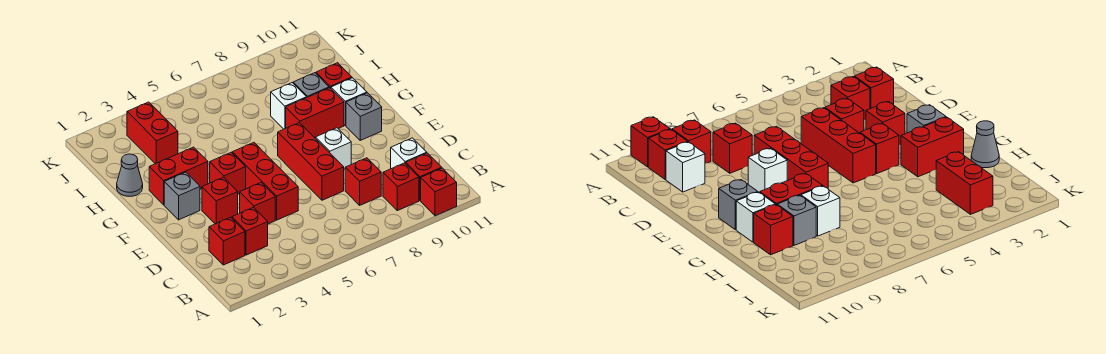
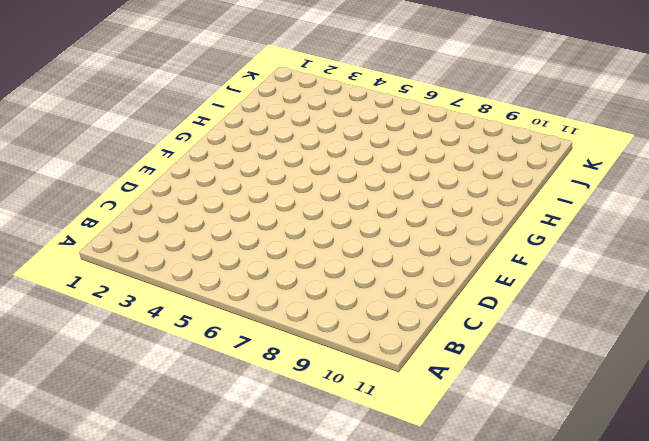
none -> red brick A10 level 1
none -> red brick B9 level 1
none -> red brick B10 level 1

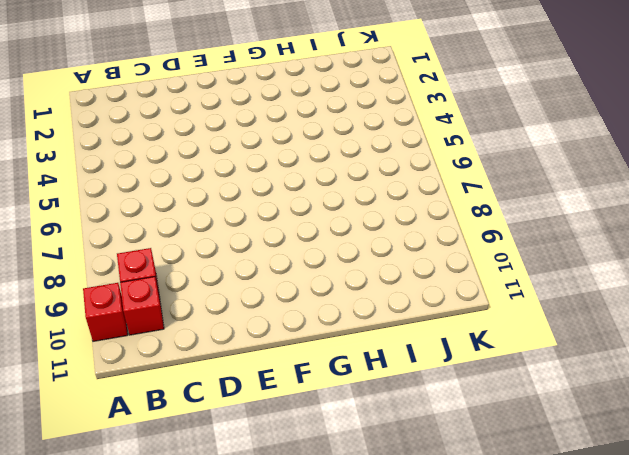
none -> red brick C2 level 1
none -> red brick C3 level 1
none -> red brick C8 level 1

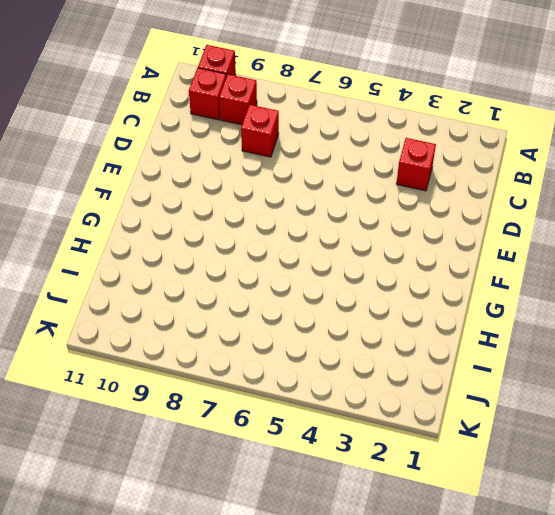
none -> red brick C2 level 1
none -> white brick C10 level 1
none -> red brick D4 level 1

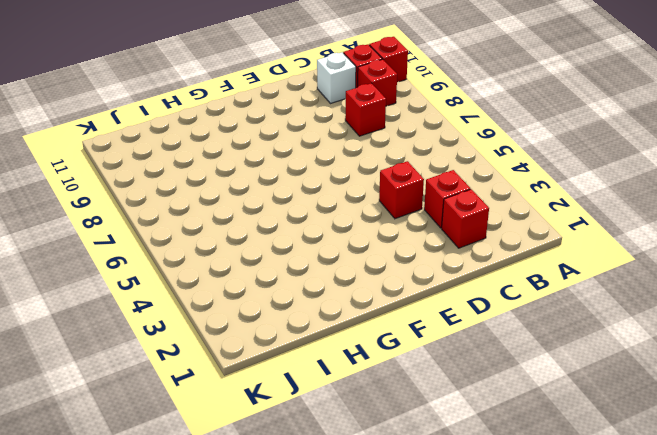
none -> red brick D5:F5 level 1
none -> red brick D7:F7 level 1
none -> red brick E3 level 1

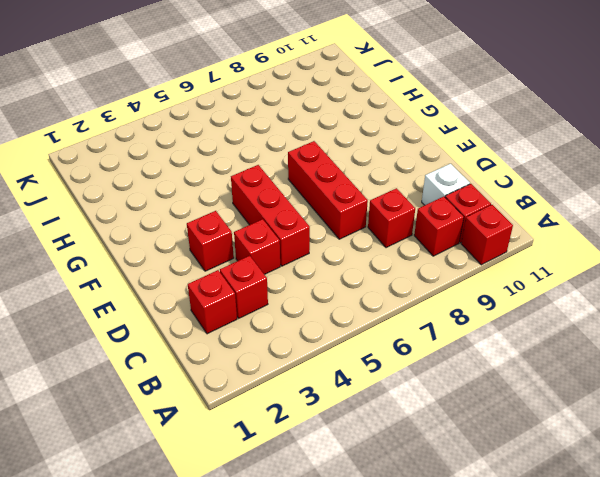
none -> white brick E8 level 1
none -> grey brick F2 level 1
none -> red brick F4 level 1

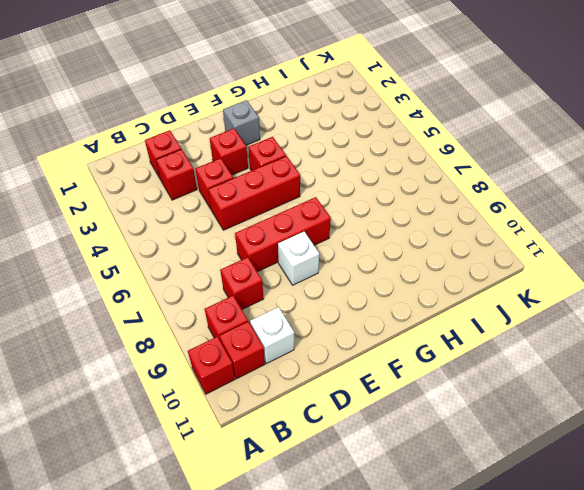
none -> grey brick F10 level 1
none -> red brick G2:G3 level 1
none -> red brick G8:G9 level 1

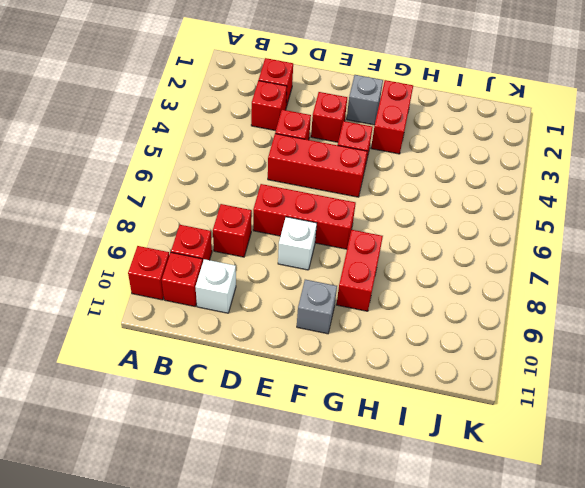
none -> white brick G10 level 1
none -> grey cone H1 level 1
none -> white brick H8 level 1

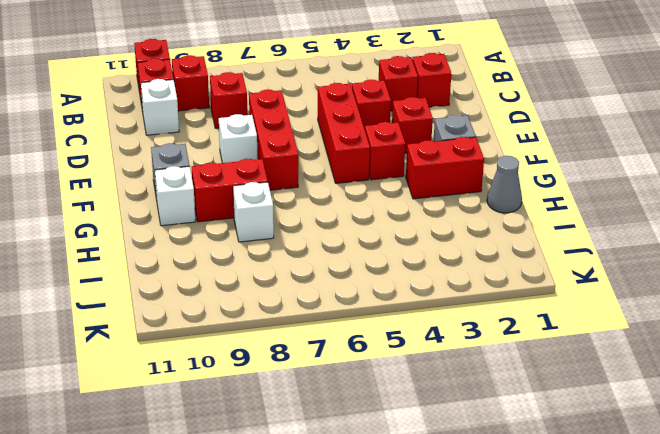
none -> grey brick H9 level 1
none -> red brick H10 level 1
none -> red brick I3:J3 level 1

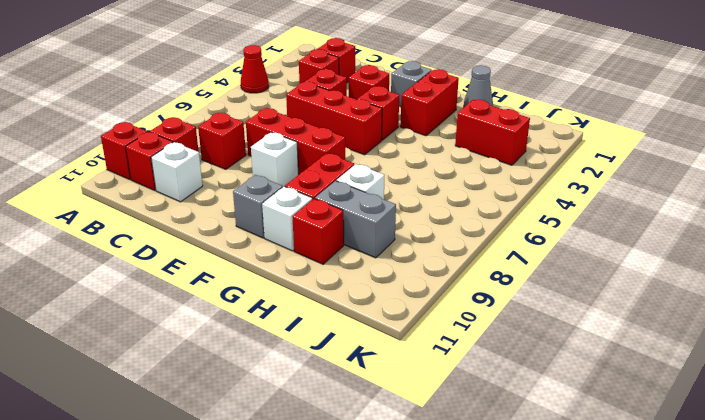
red cone A4 level 1 -> none
grey brick H9:I9 level 1 -> grey brick H9 level 1

